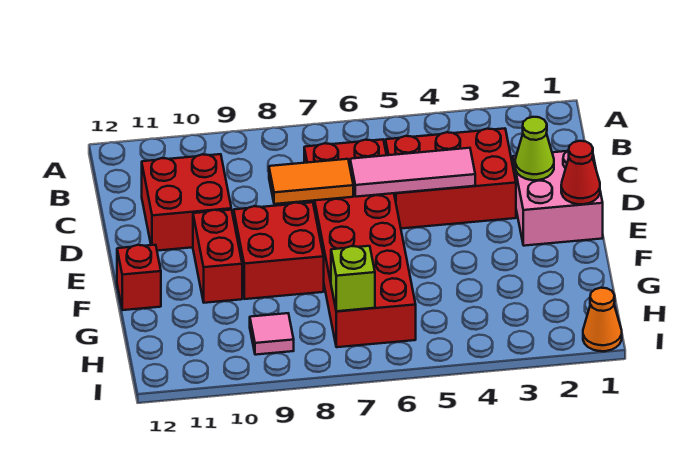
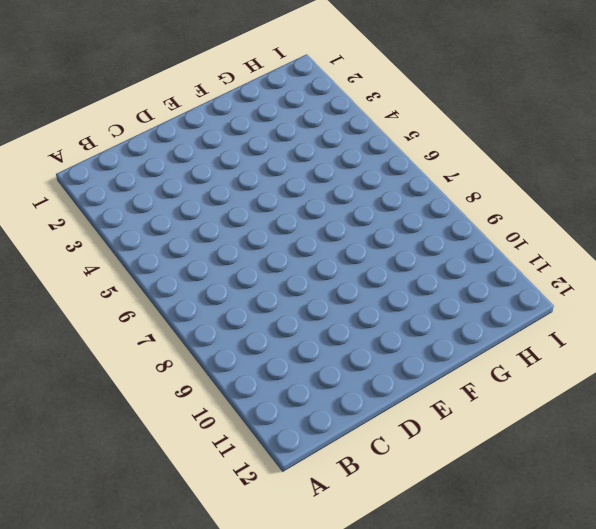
none -> red brick C3:D5 level 1
none -> red brick C6:H7 level 1
none -> red brick C10:D11 level 1

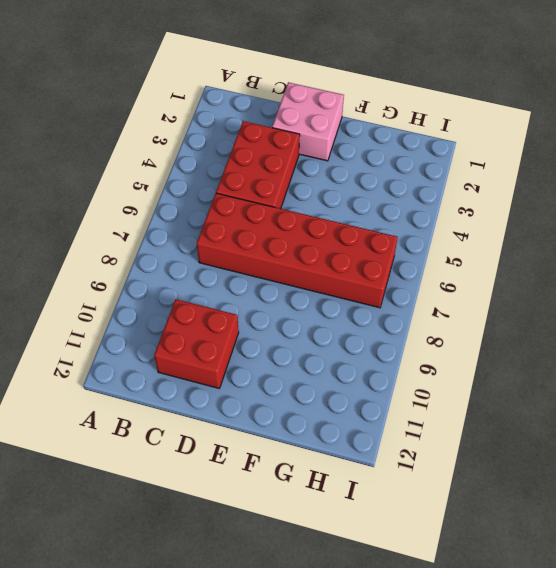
none -> red brick E8:F9 level 1
none -> red brick E10:F10 level 1
none -> red brick F12 level 1

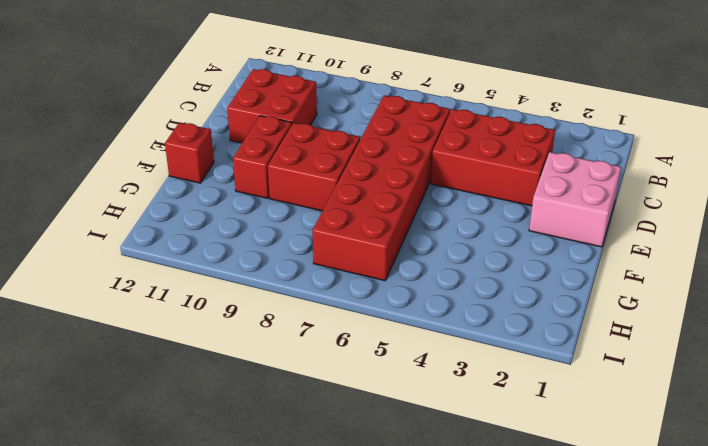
none -> pink tile H9 level 1
none -> orange cone I1 level 1
none -> lime cone D2 level 2

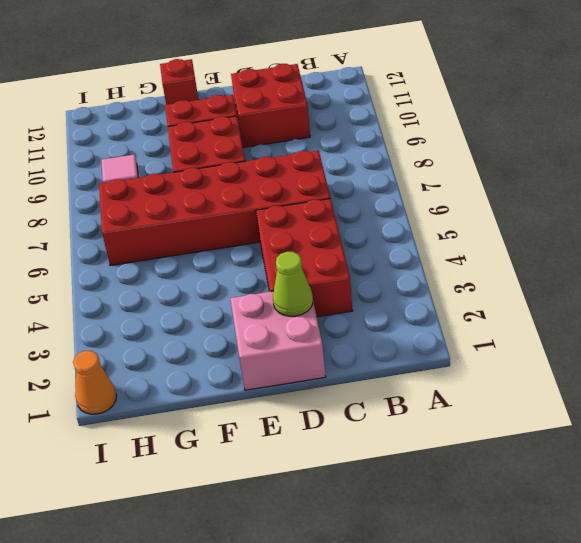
none -> pink tile D4:D6 level 2
none -> orange tile D7:D8 level 2
none -> red cone E1 level 2

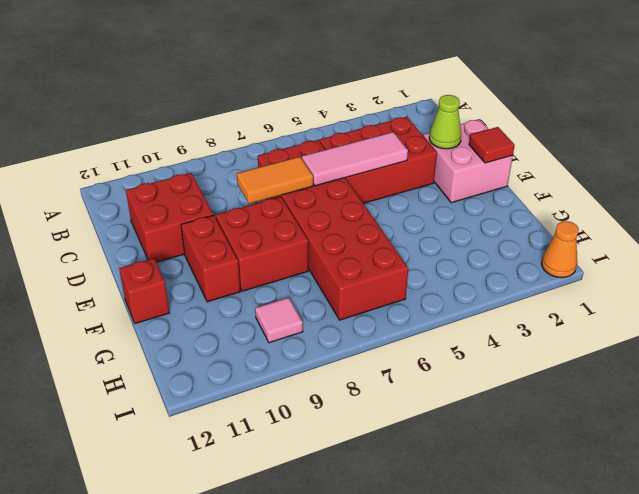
red tile E1 level 2 -> red cone E1 level 2
none -> lime brick H7 level 2

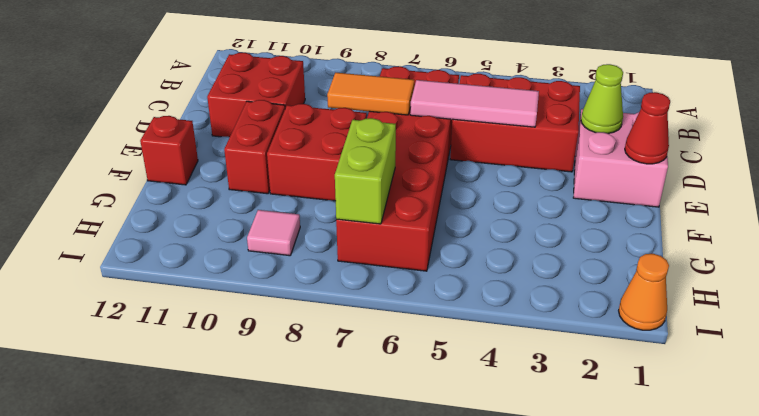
lime brick G7:H7 level 2 -> lime brick H7 level 2

